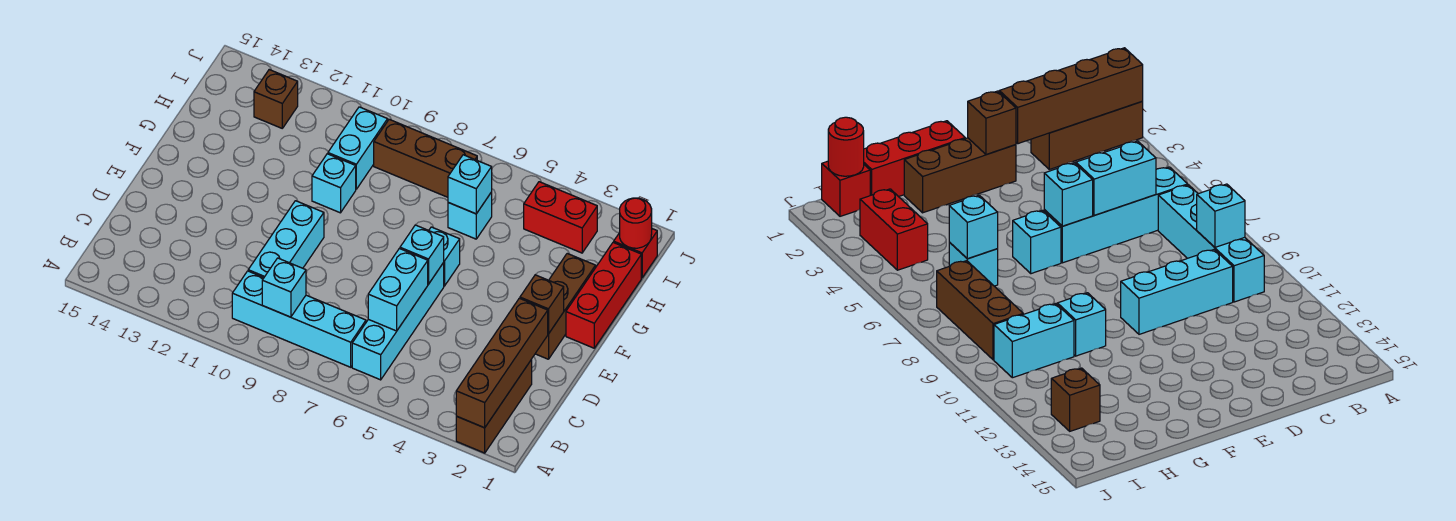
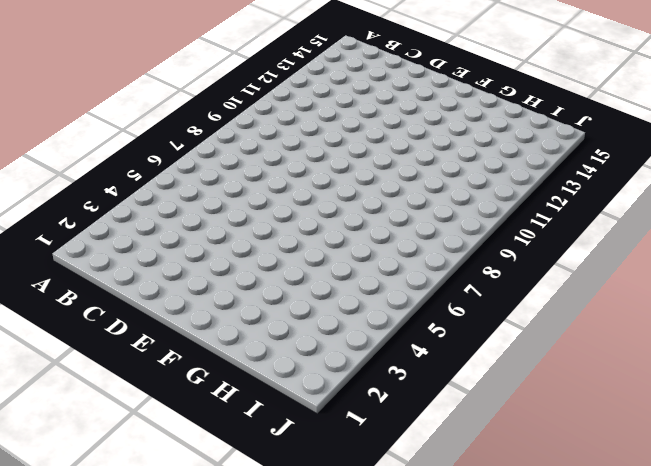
none -> brown brick A2:C2 level 1
none -> cyan brick B6:E6 level 1
none -> cyan brick B7:B10 level 1

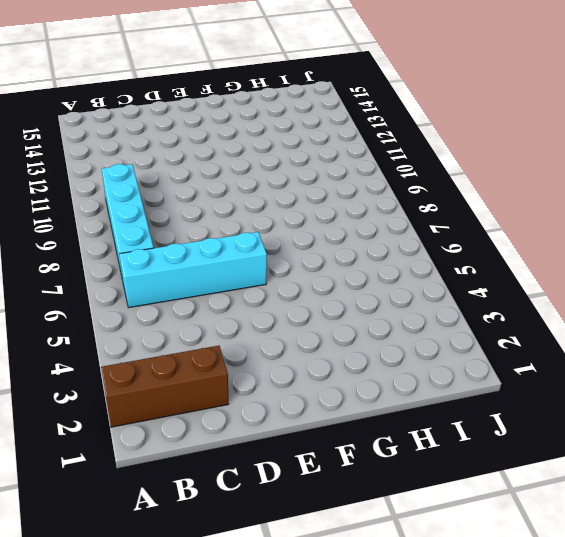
none -> cyan brick C10:E10 level 1
none -> brown brick E2:G2 level 1
none -> red brick F1:H1 level 1

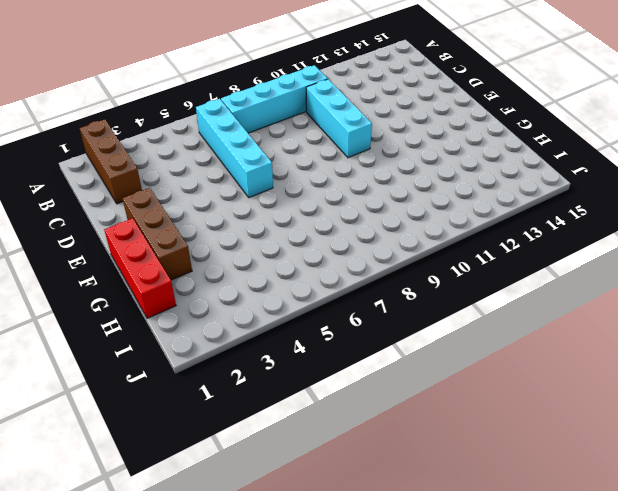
none -> cyan brick F6 level 1
none -> cyan brick G10 level 1
none -> cyan brick H6 level 1

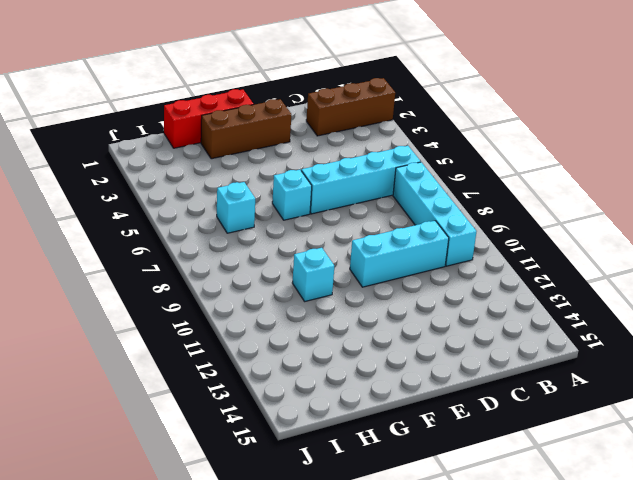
none -> cyan brick H10:I10 level 1
none -> red brick I1 level 1
none -> red brick I3:I4 level 1

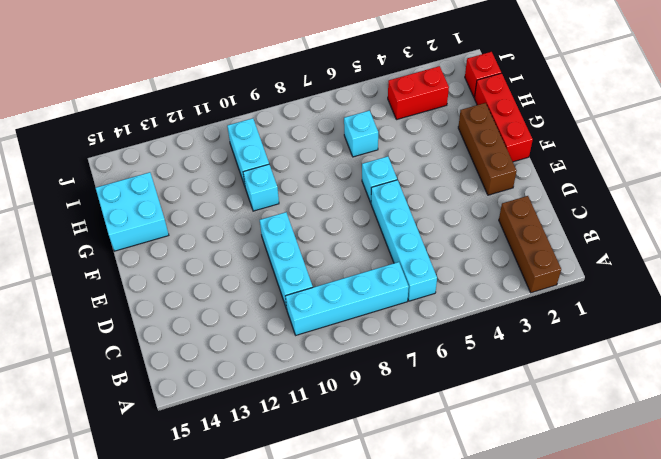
cyan brick G14:H15 level 1 -> none
none -> brown brick I7:I9 level 1
none -> brown brick I13 level 1
none -> brown brick A2:D2 level 2

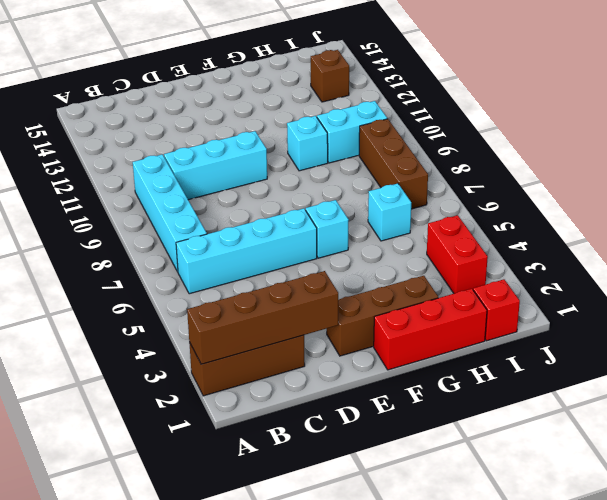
none -> cyan brick B9 level 2
none -> cyan brick C6:D6 level 2
none -> brown brick E2 level 2

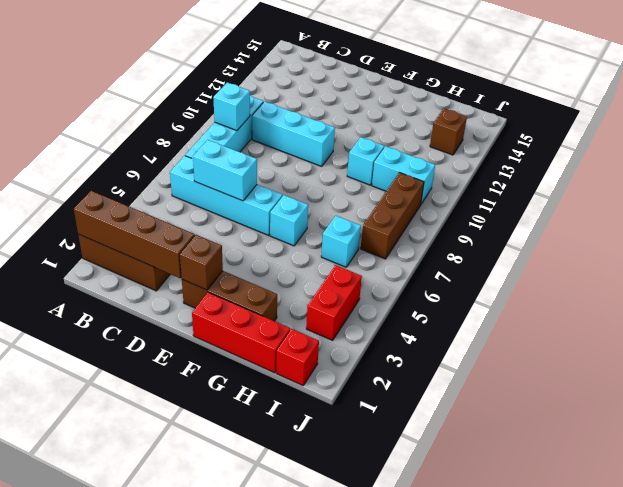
none -> cyan brick E6 level 2
none -> cyan brick H6 level 2
none -> red round brick I1 level 2

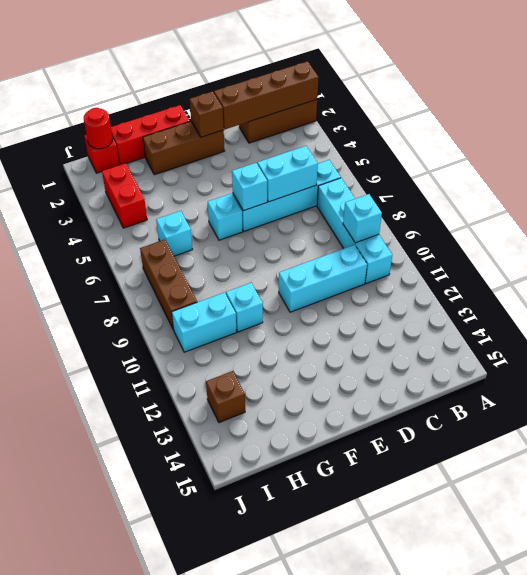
none -> cyan brick H6 level 2

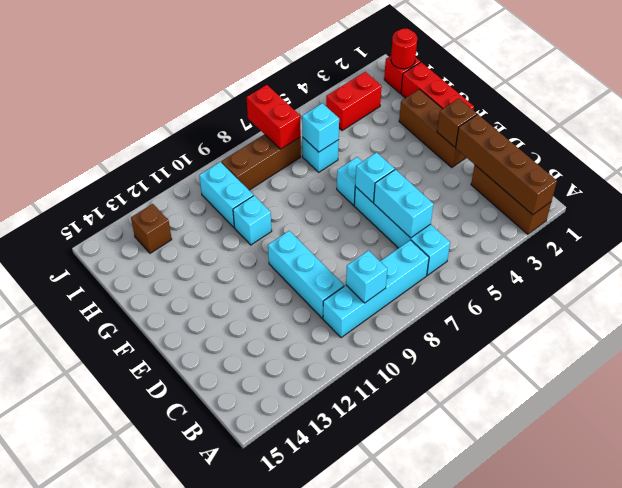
red brick I7:J7 level 2 -> none

